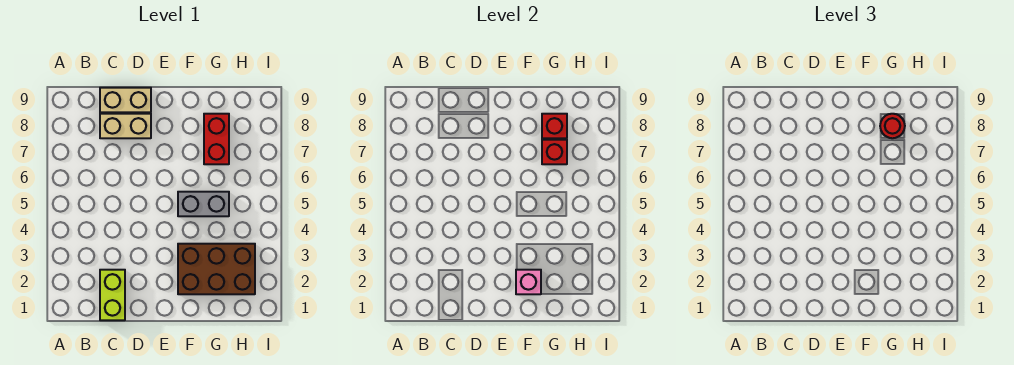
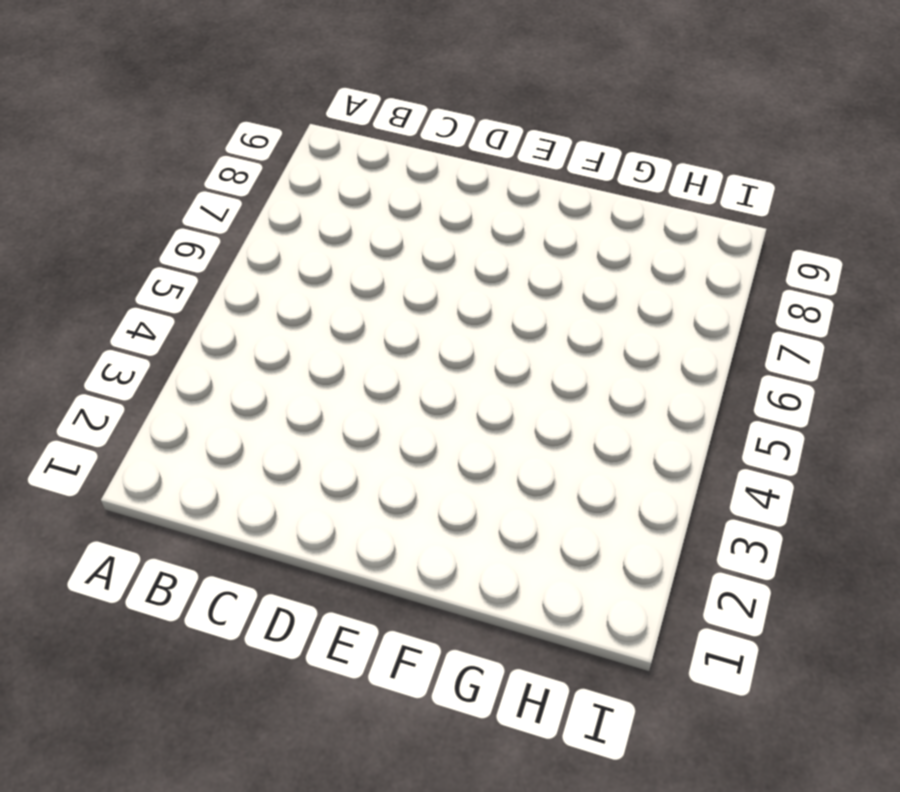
none -> lime brick C1:C2 level 1
none -> tan brick C8:D8 level 1

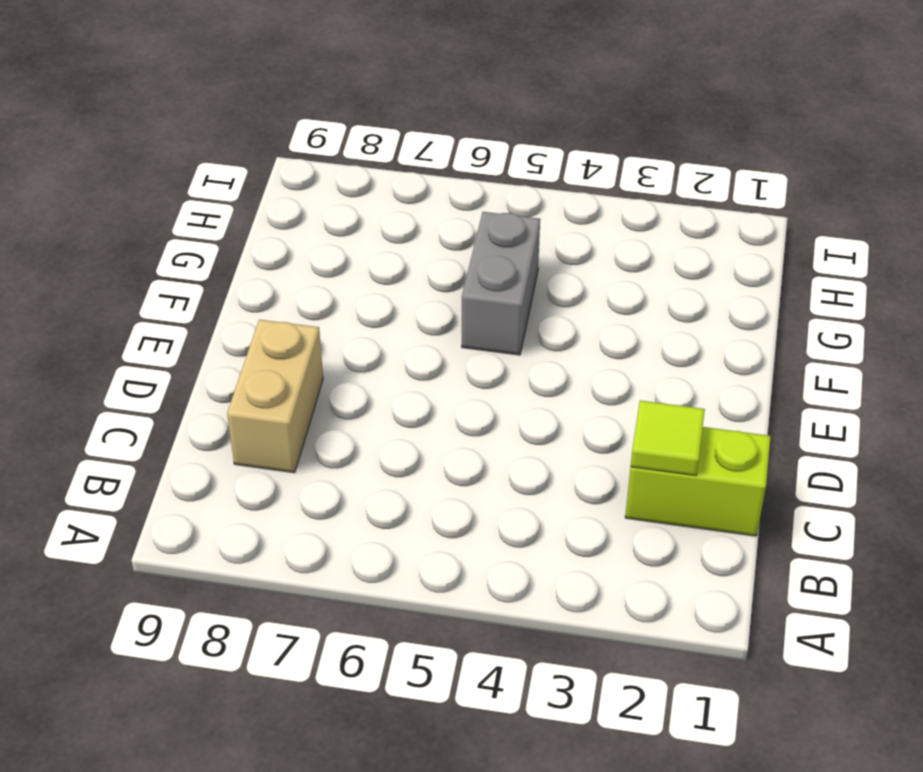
lime tile C2 level 2 -> none
none -> tan brick C9:D9 level 1
none -> brown brick F2:H3 level 1

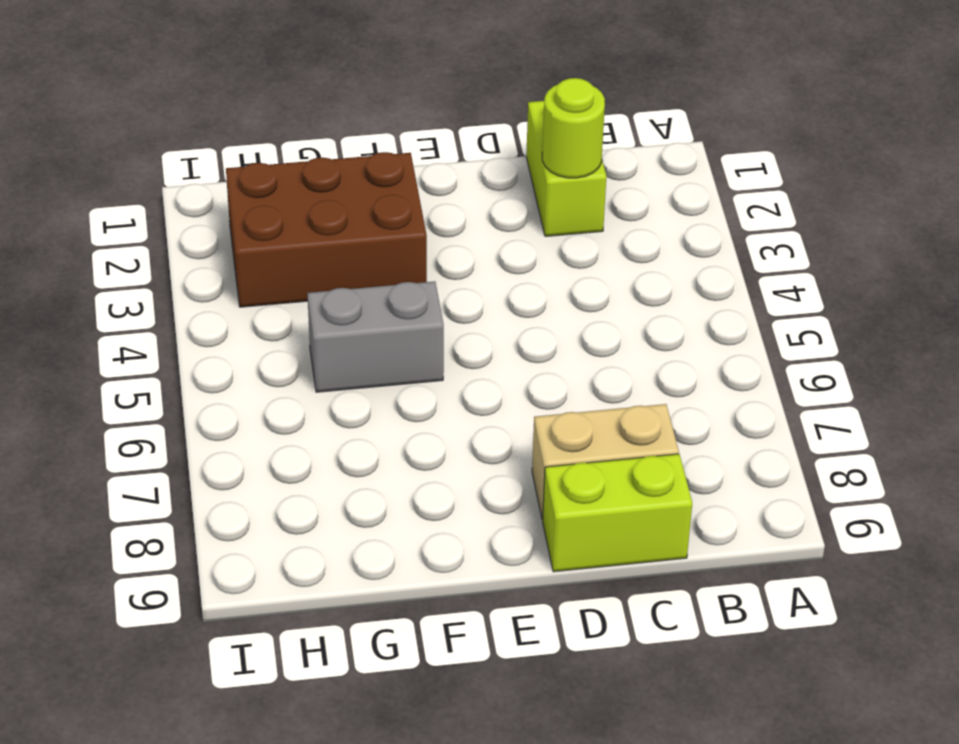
lime round brick C2 level 2 -> none
lime brick C9:D9 level 1 -> tan brick C9:D9 level 1
none -> red brick G7:G8 level 1
none -> pink brick F2 level 2

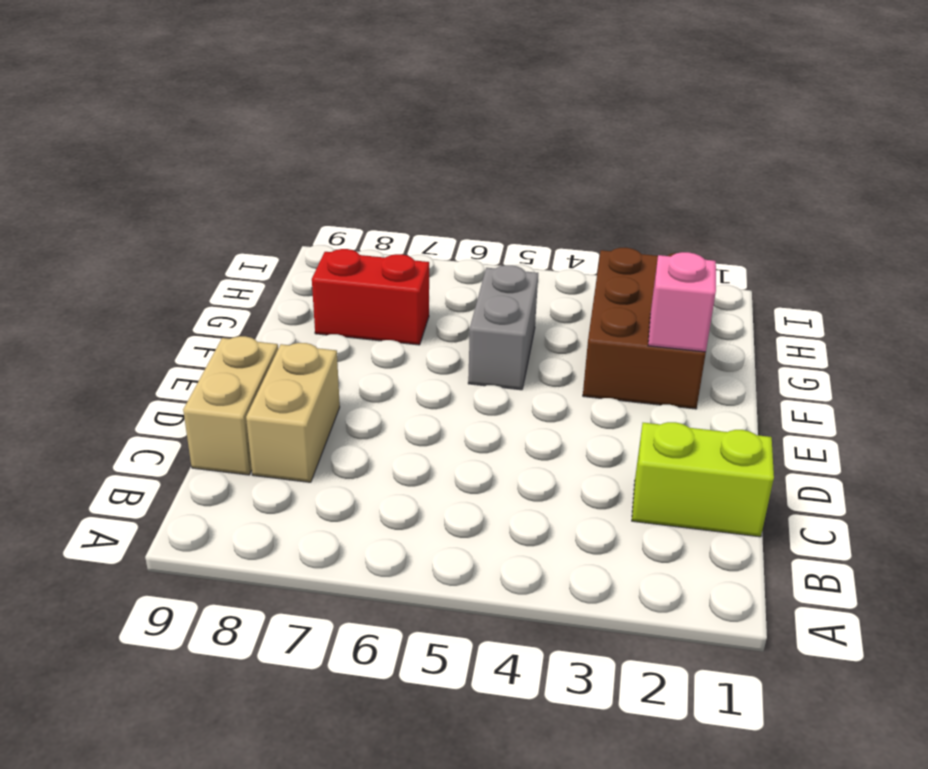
none -> red brick G7 level 2
none -> red brick G8 level 2

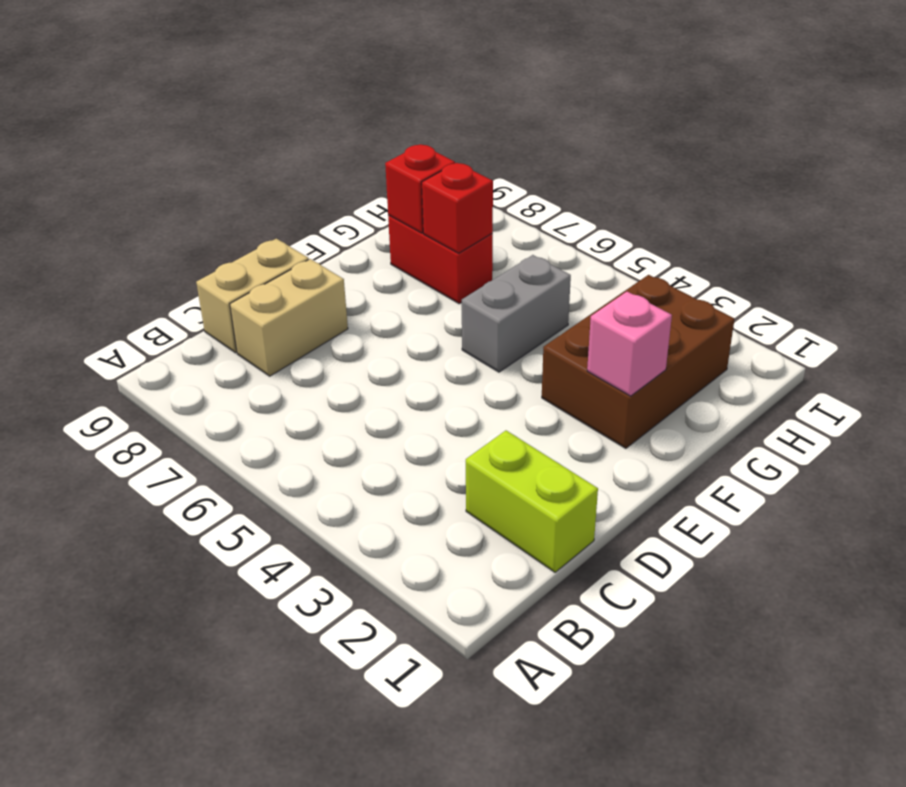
none -> red round brick G8 level 3

